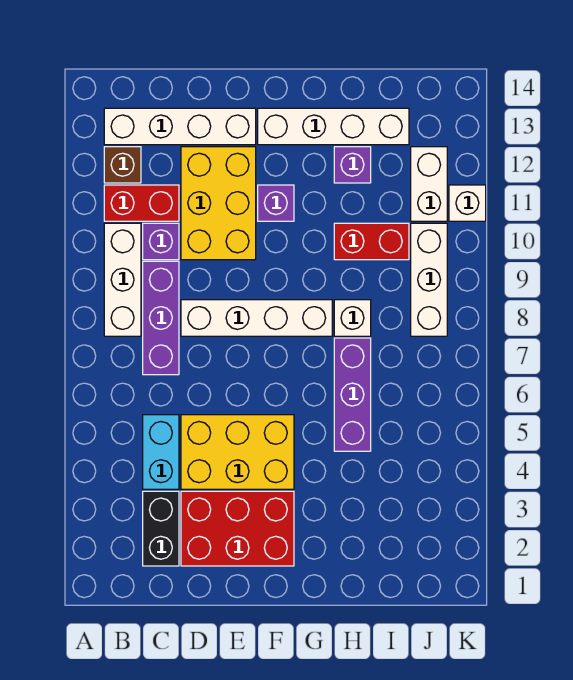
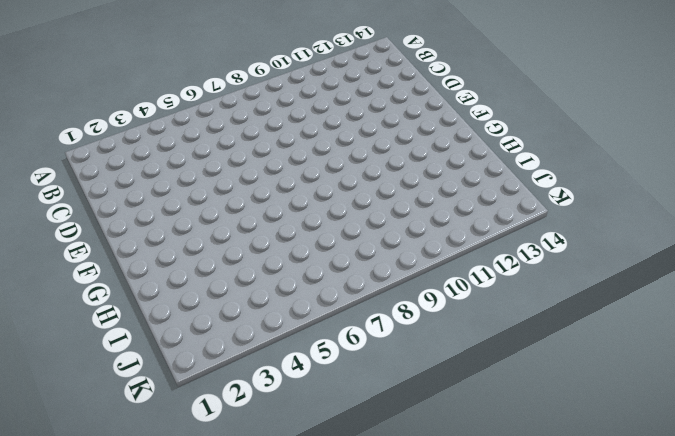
none -> white brick B8:B10 level 1
none -> red brick B11:C11 level 1
none -> brown brick B12 level 1

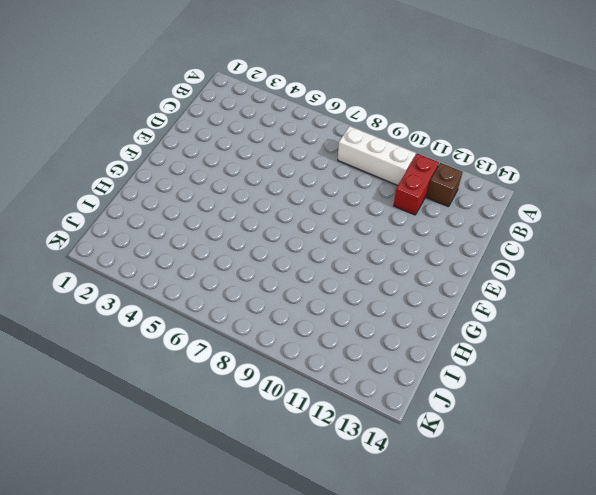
none -> white brick B13:E13 level 1
none -> black brick C2:C3 level 1
none -> cyan brick C4:C5 level 1

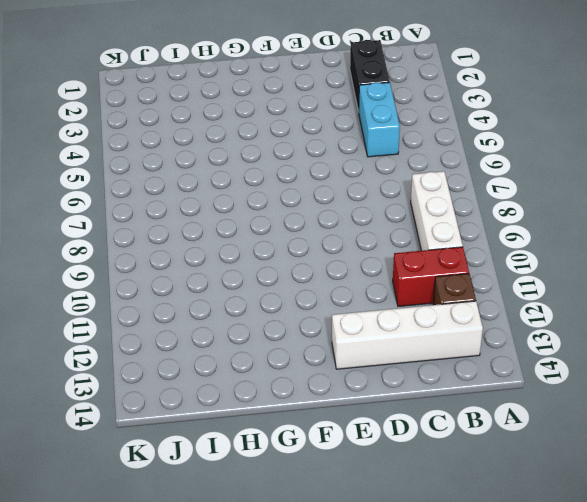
none -> purple brick C7:C9 level 1
none -> purple brick C10 level 1
none -> red brick D2:F3 level 1

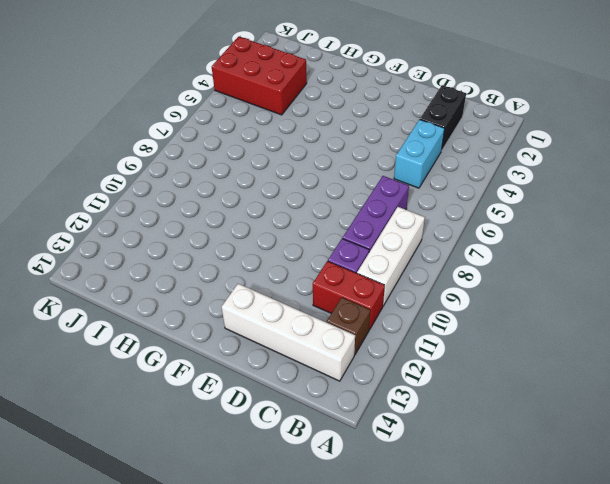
red brick I3:K4 level 1 -> red brick D2:F3 level 1
none -> yellow brick D4:F5 level 1
none -> white brick D8:G8 level 1
none -> yellow brick D10:E12 level 1

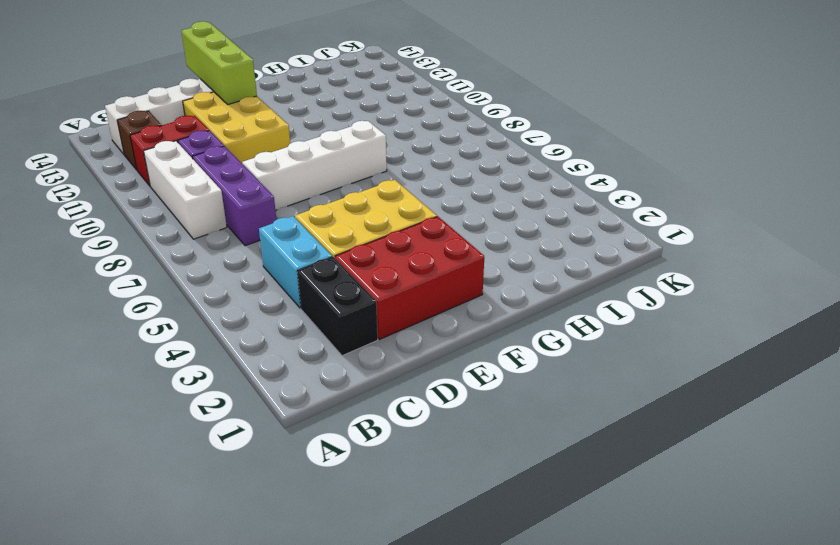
lime brick E12:E14 level 2 -> none
none -> purple brick F11 level 1
none -> white brick F13:I13 level 1
none -> purple brick H5:H7 level 1

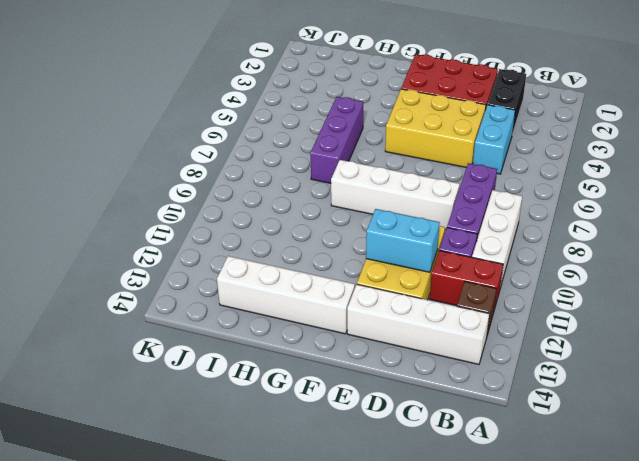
cyan brick D11:E11 level 2 -> none
none -> purple brick F11 level 1
none -> white brick H8 level 1
none -> red brick H10:I10 level 1

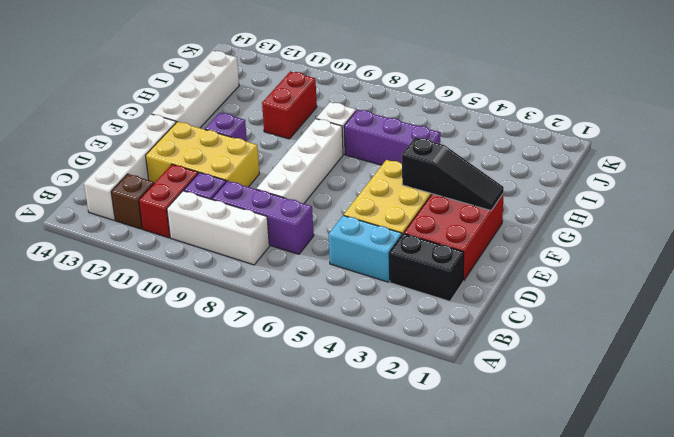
black slope F2:F4 level 2 top 4 -> none
none -> purple brick H12 level 1
none -> white brick J8:J10 level 1
none -> white brick J11:J12 level 1

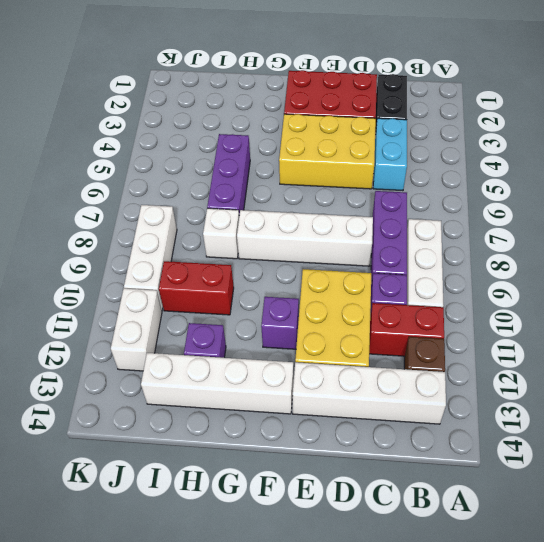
none -> white brick K11 level 1

